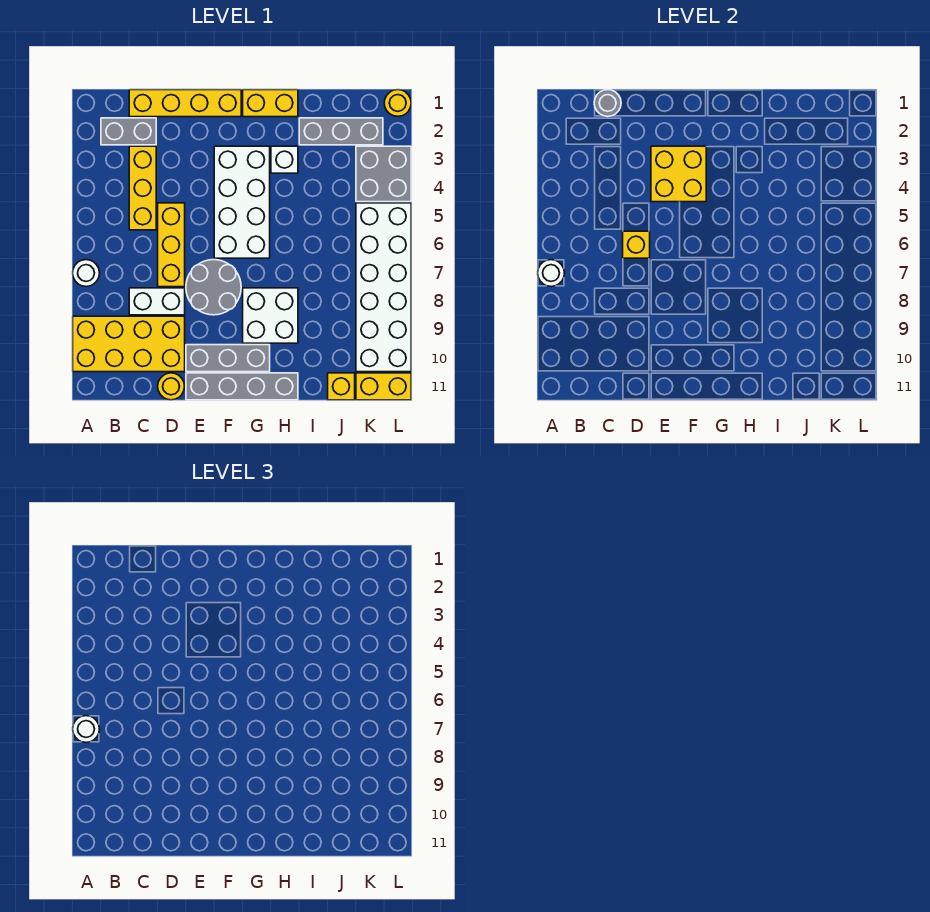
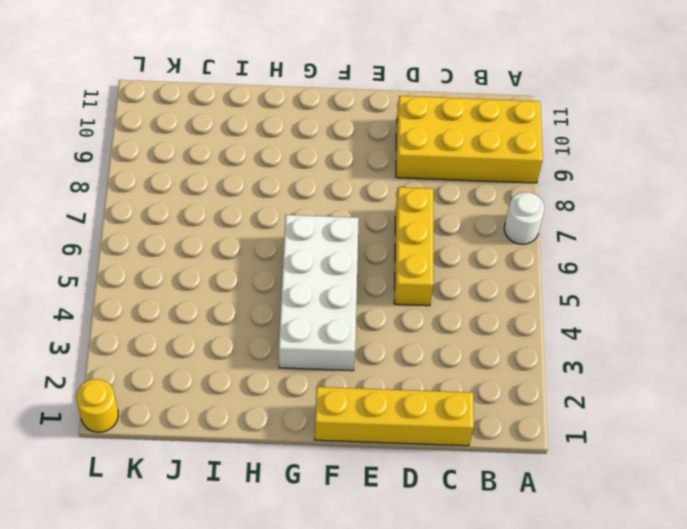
none -> grey brick B2:C2 level 1
none -> yellow brick C3:C5 level 1
none -> white brick C8:D8 level 1

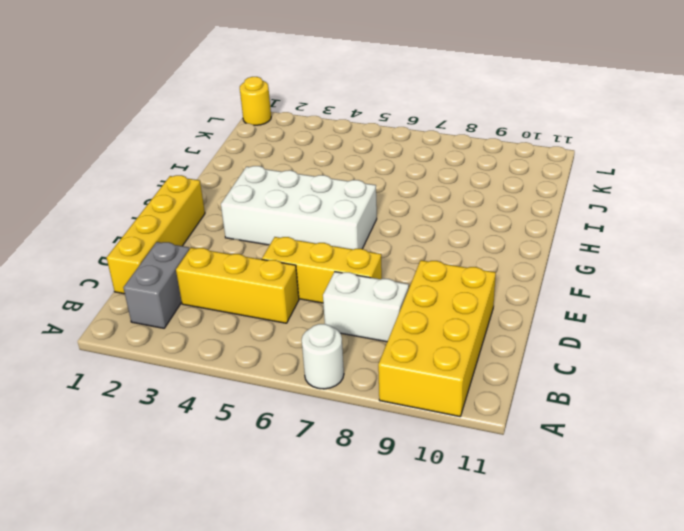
white brick C7:C8 level 1 -> white brick C8:D8 level 1
none -> yellow round brick D11 level 1
none -> grey round brick E7:F8 level 1
none -> grey brick E10:G10 level 1

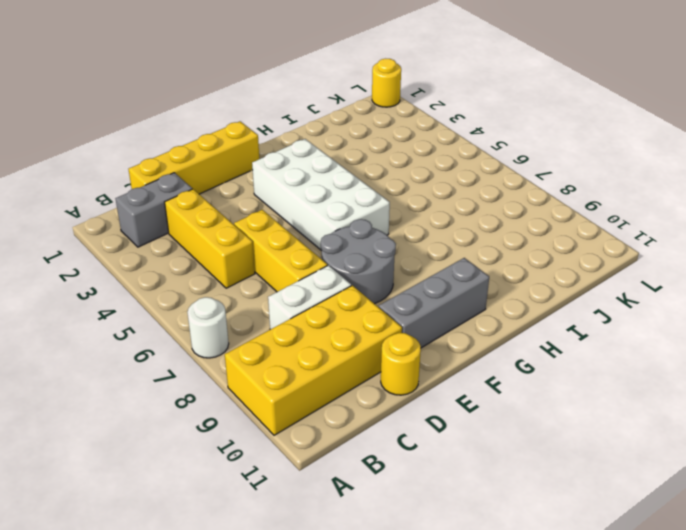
none -> grey brick E11:H11 level 1
none -> yellow brick G1:H1 level 1
none -> white brick G8:H9 level 1

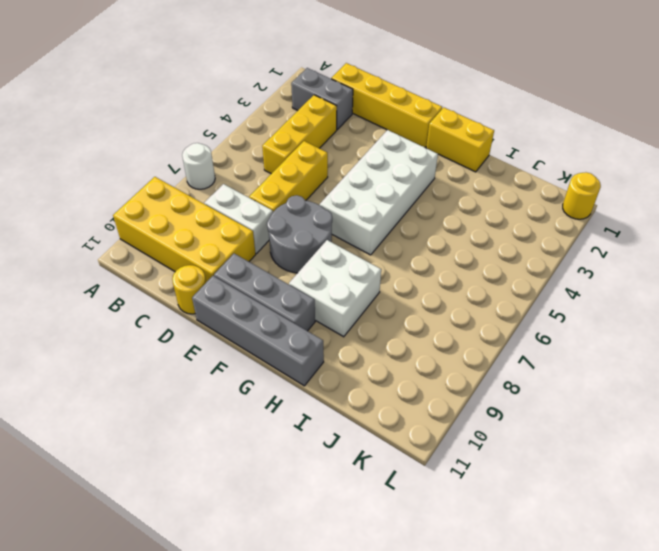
none -> white brick H3 level 1
none -> grey brick I2:K2 level 1
none -> yellow brick J11 level 1

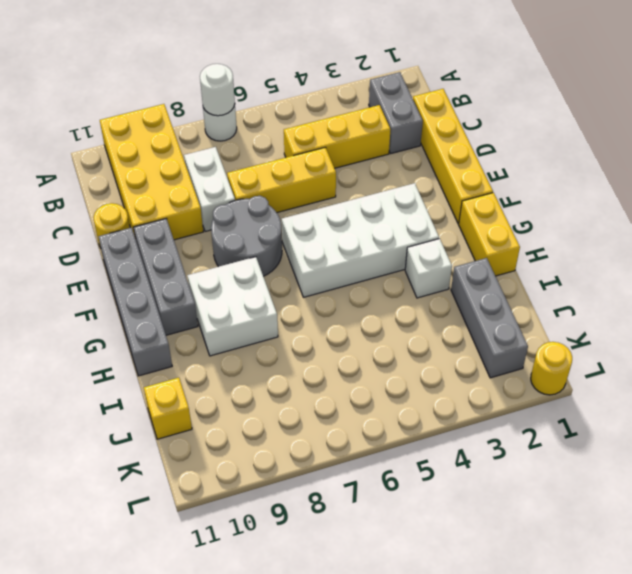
none -> grey brick K3:L4 level 1
none -> white brick K5:L10 level 1
none -> yellow brick K11:L11 level 1

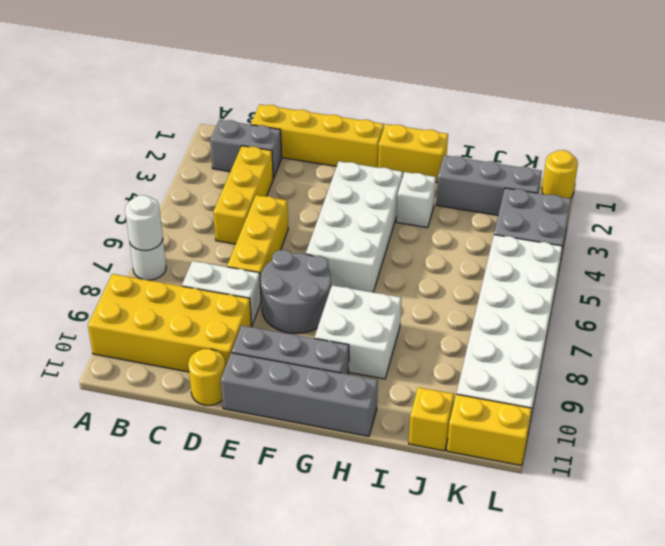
none -> grey round brick C1 level 2
none -> yellow brick D6 level 2
none -> yellow brick E3:F4 level 2

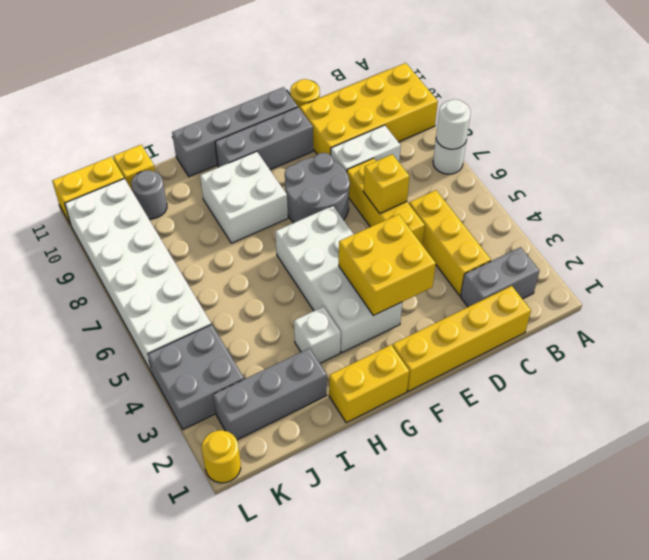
grey round brick J10 level 1 -> grey round brick C1 level 2
none -> white round brick A7 level 3

